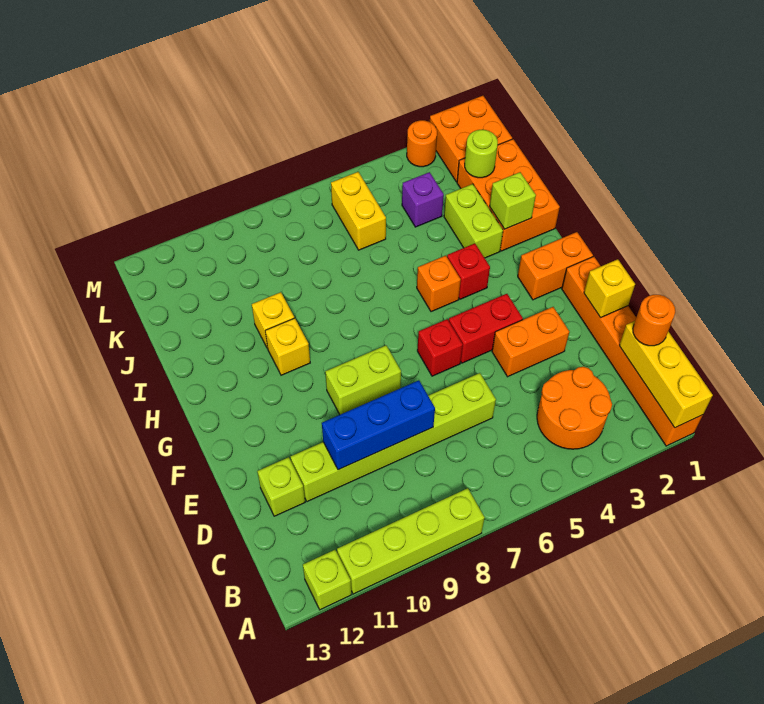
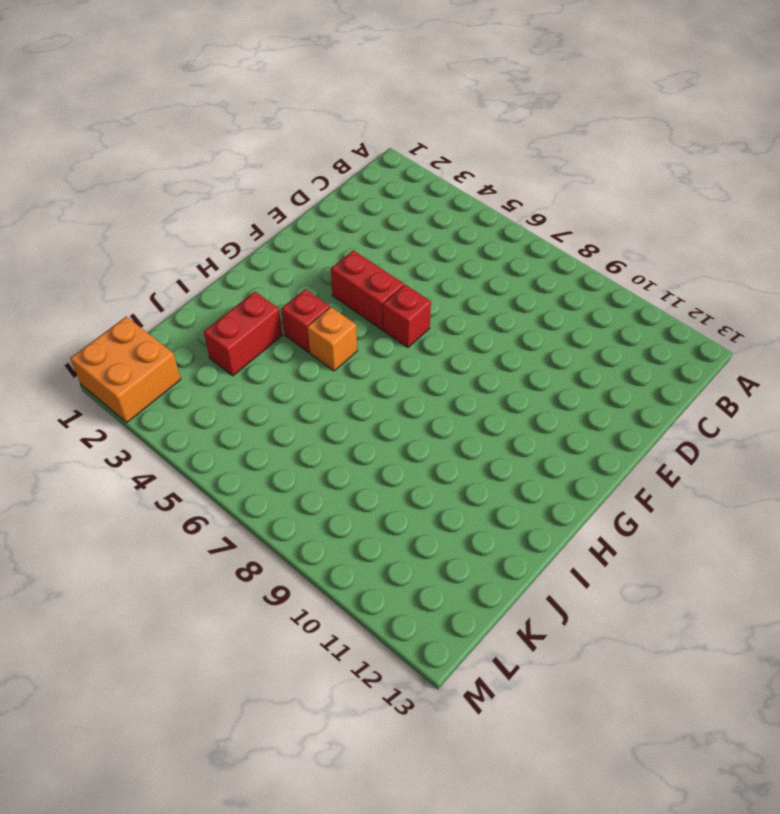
red brick I3:J3 level 1 -> lime brick I3:J3 level 1
none -> orange brick A1:F1 level 1
none -> lime brick A8:A11 level 1
none -> lime brick A12 level 1

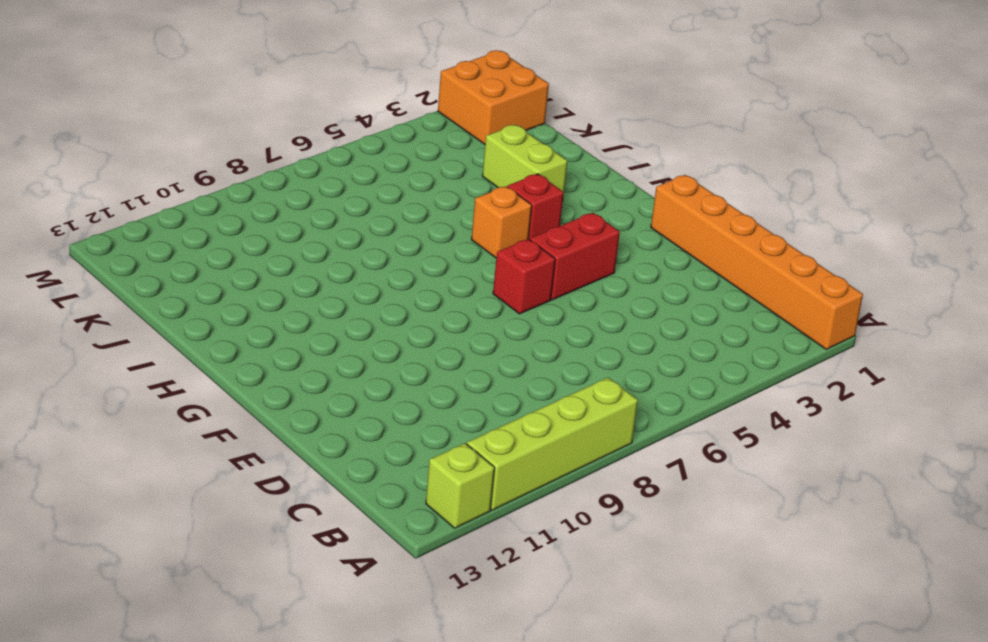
none -> orange round brick B3:C4 level 1
none -> lime brick D6:D11 level 1
none -> lime brick D12 level 1

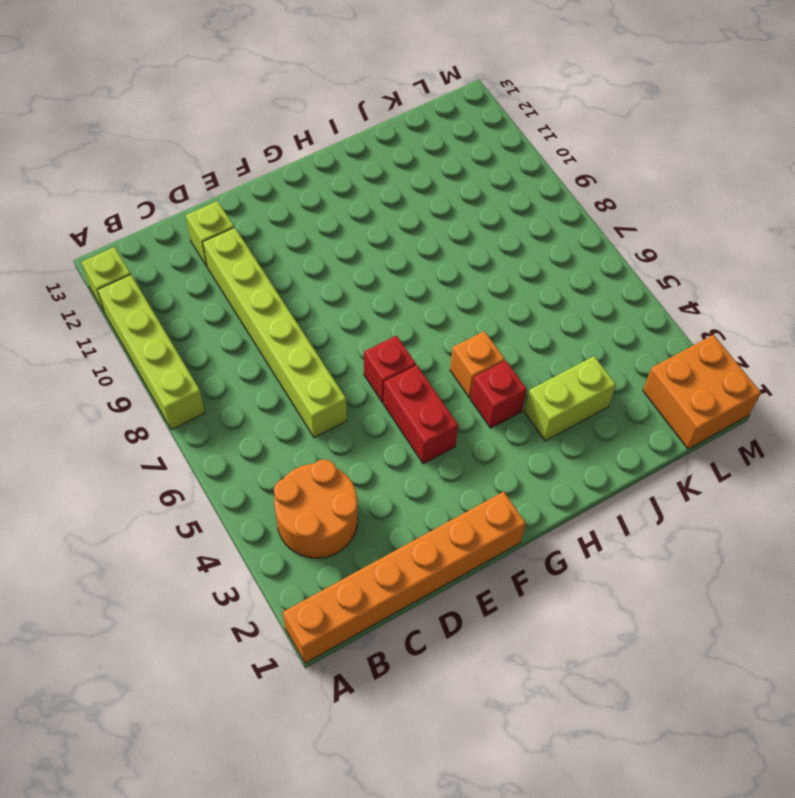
none -> orange brick E3:E4 level 1
none -> lime brick F8:F9 level 1
none -> orange brick G1:G2 level 1

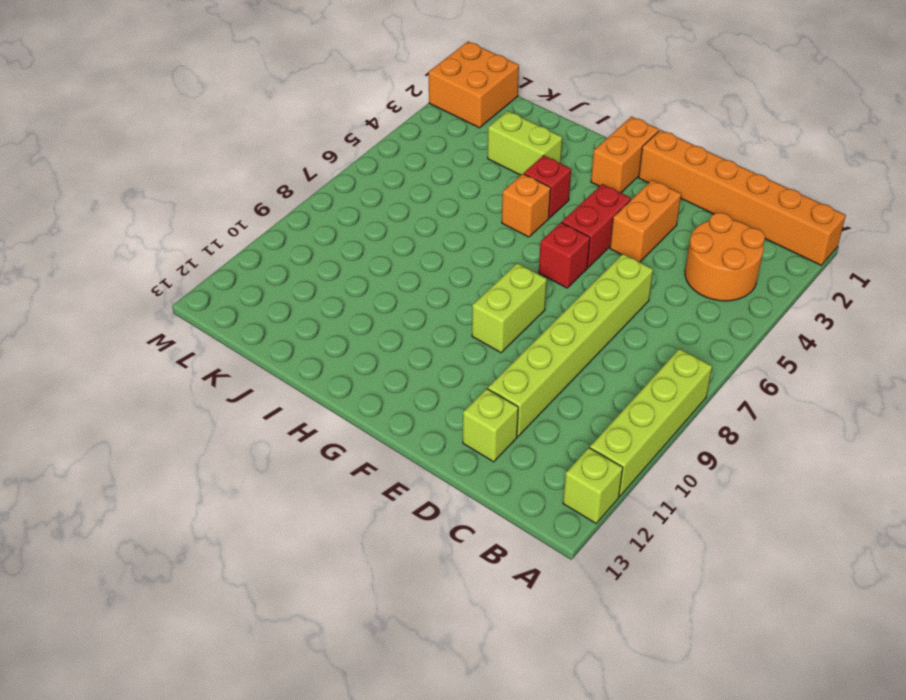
none -> yellow brick H10 level 1
none -> orange brick I1:K2 level 1
none -> yellow brick I10 level 1

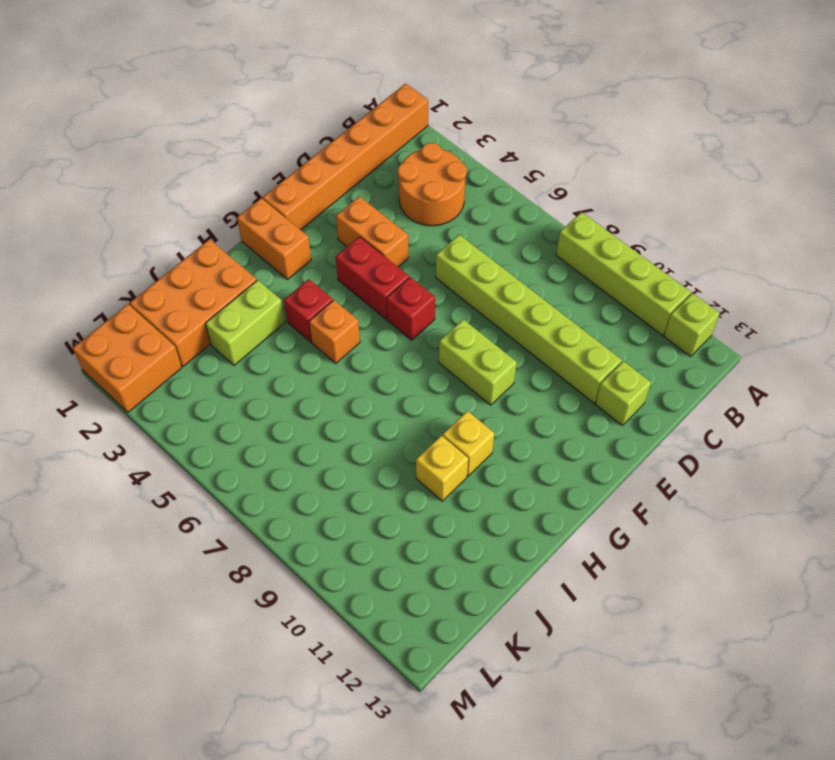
none -> purple brick K4 level 1
none -> yellow brick K6:L6 level 1
none -> orange round brick M3 level 1

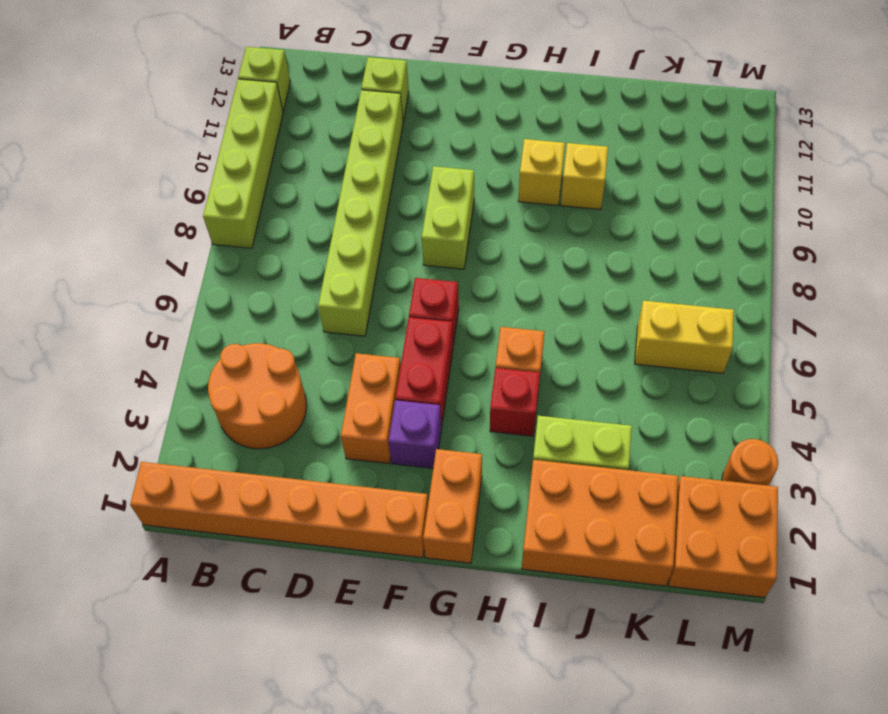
purple brick F3 level 1 -> purple brick K4 level 1
none -> yellow brick A1:C1 level 2
none -> blue brick D8:D10 level 2
none -> yellow brick E1 level 2

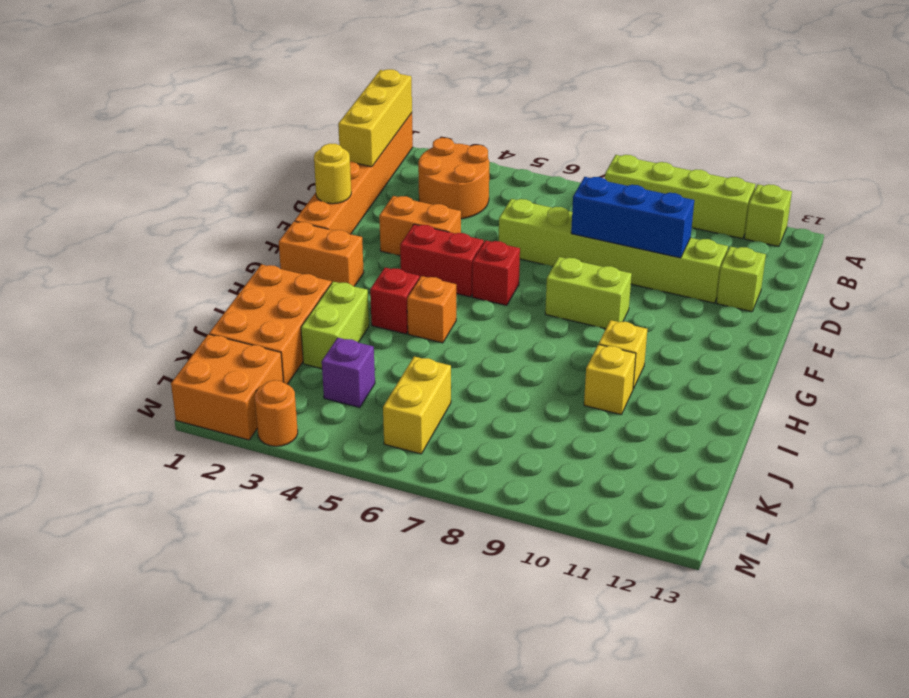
yellow round brick E1 level 2 -> yellow brick E1 level 2
none -> lime brick I2 level 2
none -> lime round brick K2 level 2
none -> orange round brick C1 level 3

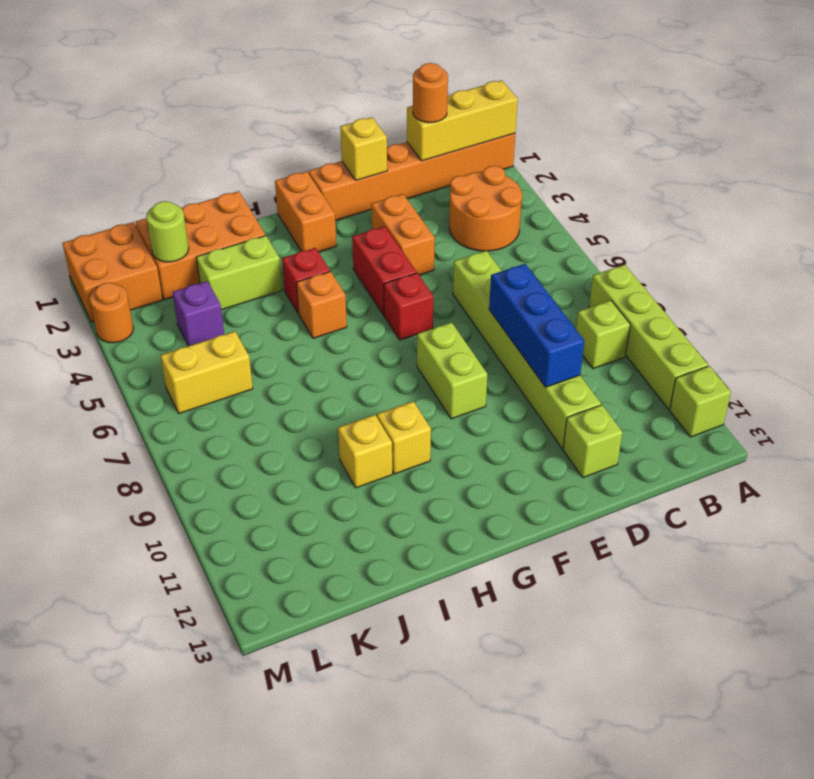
lime brick B9 level 1 -> lime brick I2 level 2

